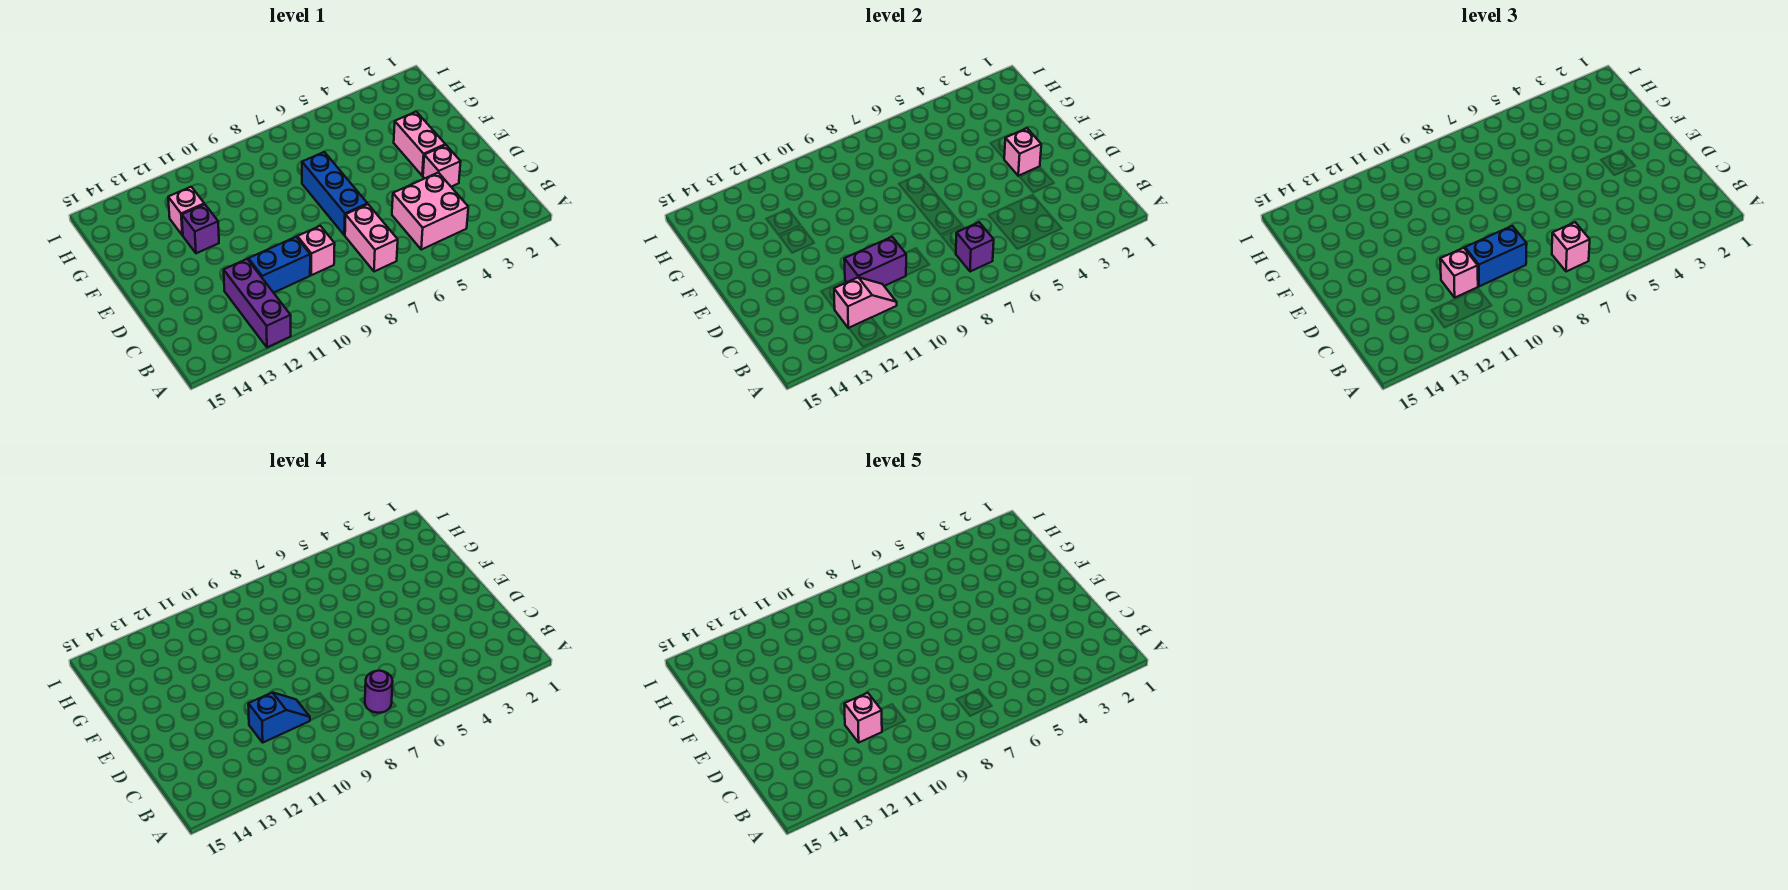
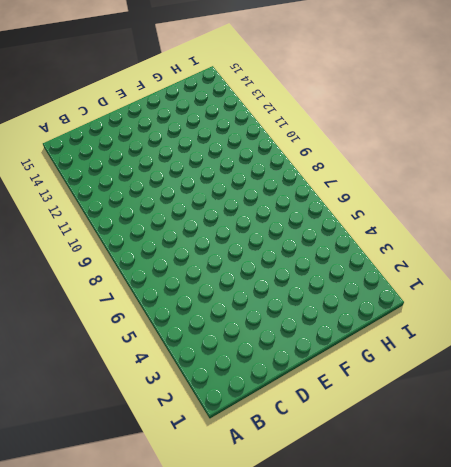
none -> purple brick A12:C12 level 1
none -> pink brick B4:C5 level 1
none -> pink brick B7:C7 level 1

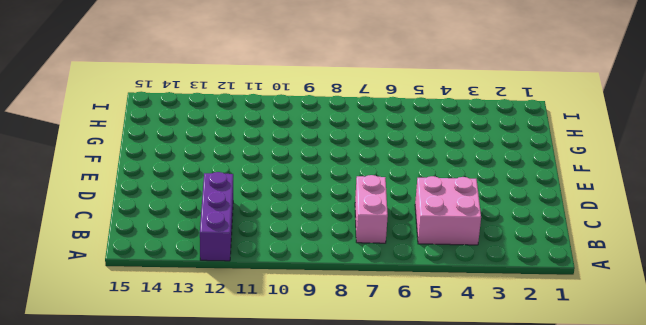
none -> pink brick C9 level 1
none -> blue brick C10:C11 level 1
none -> pink brick D3 level 1

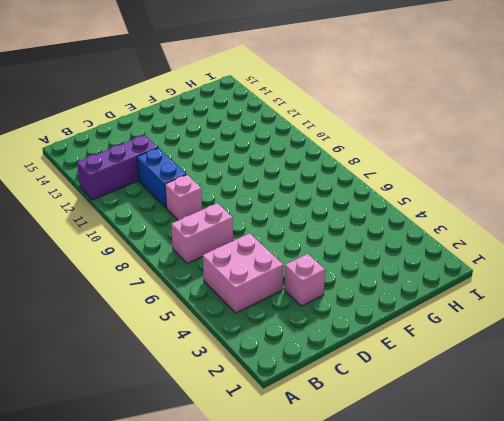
none -> blue brick D7:F7 level 1
none -> pink brick E3:F3 level 1
none -> purple brick F12 level 1

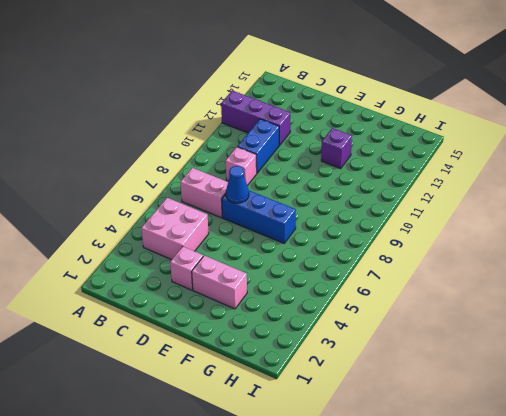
blue cone D7 level 2 -> none
none -> pink brick G12 level 1
none -> purple brick B7 level 2
none -> pink slope B11:B12 level 2 top 12

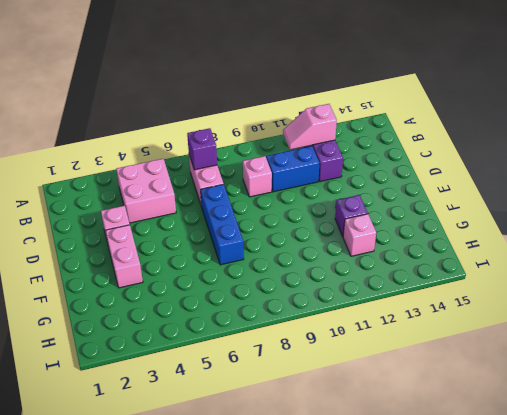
none -> purple brick C10:C11 level 2
none -> pink brick E3 level 2
none -> pink brick B7 level 3

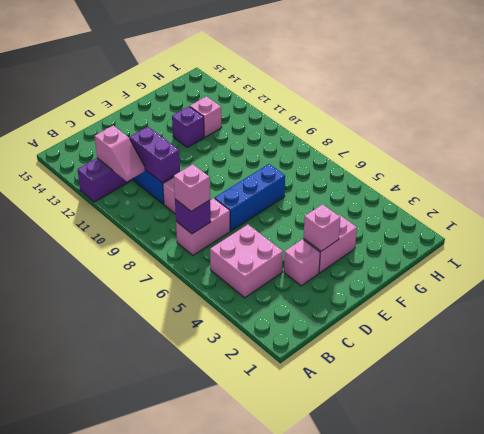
none -> blue brick C9:C10 level 3
none -> pink brick C11 level 3
none -> purple round brick B7 level 4

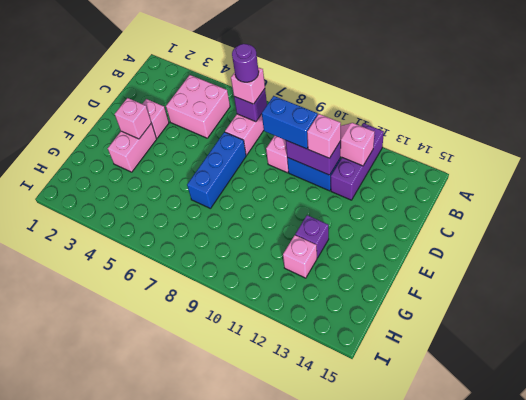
none -> blue slope C10:C11 level 4 top 11
none -> pink brick C11 level 5

